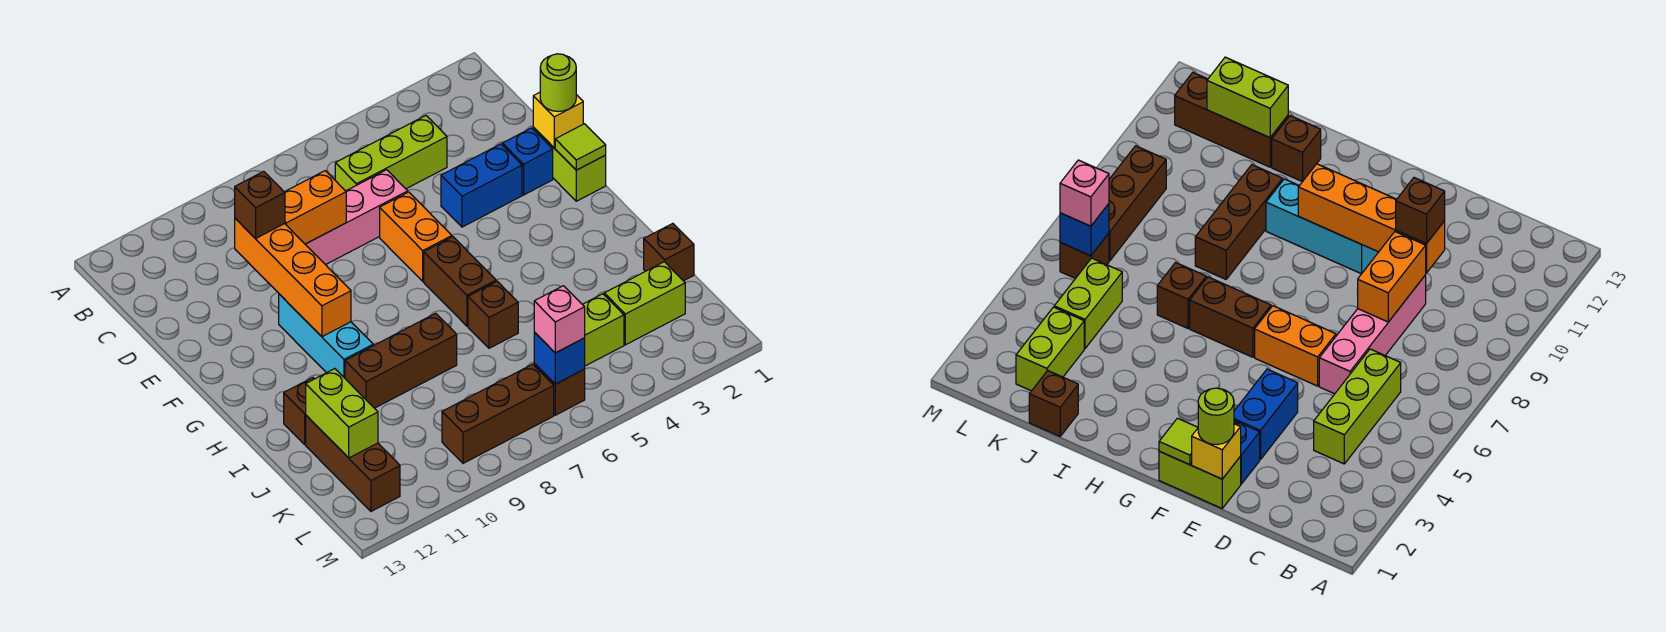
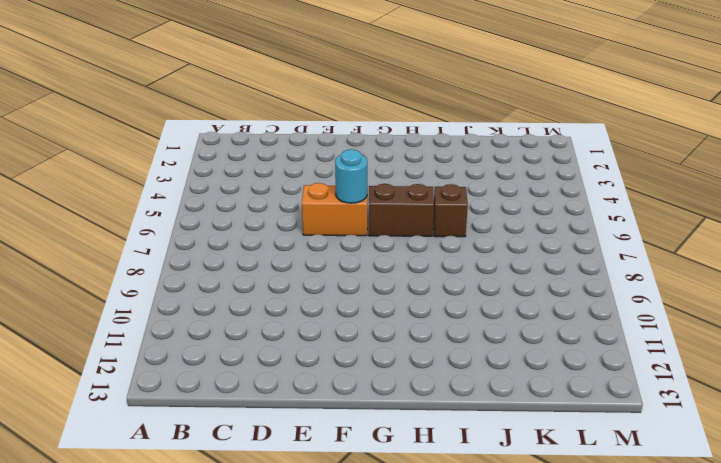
cyan round brick F6 level 2 -> none
none -> lime brick C4:C6 level 1
none -> pink brick D6:D9 level 1
none -> lime brick E1:F1 level 1

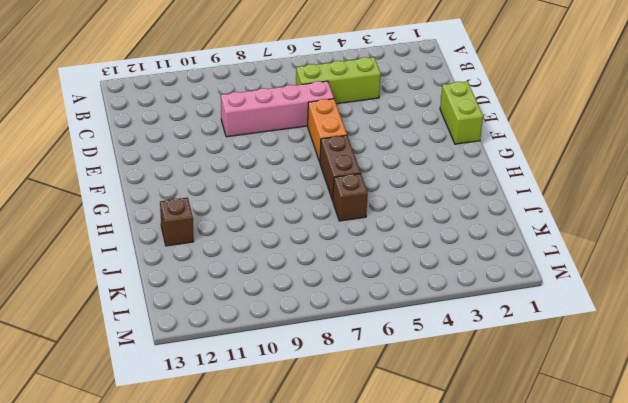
none -> blue brick E2 level 1
none -> blue brick E3:E4 level 1
none -> cyan brick F10:H10 level 1

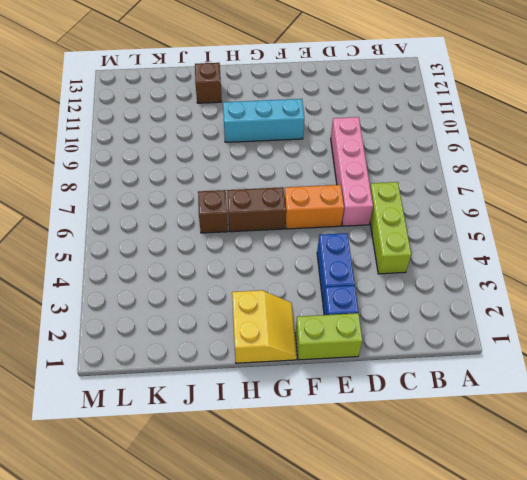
yellow slope G1:H2 level 1 top H -> none
none -> brown brick I8:I10 level 1
none -> brown brick J1 level 1
none -> brown brick J12:L12 level 1

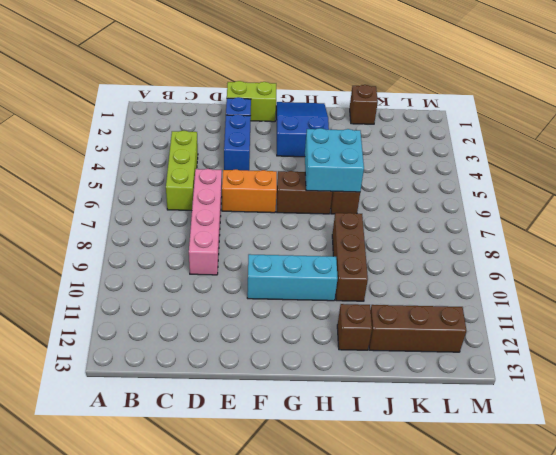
blue slope G1:H3 level 1 top 3 -> none
cyan brick H5:I6 level 2 -> none
none -> lime brick K2:K3 level 1
none -> lime brick K4:K5 level 1
none -> brown brick L6 level 1

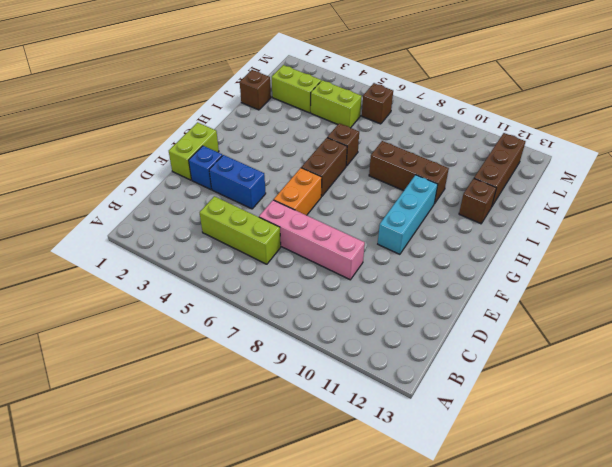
none -> brown brick L7:L9 level 1
none -> orange brick D8:D9 level 2
none -> orange brick D10:G10 level 2

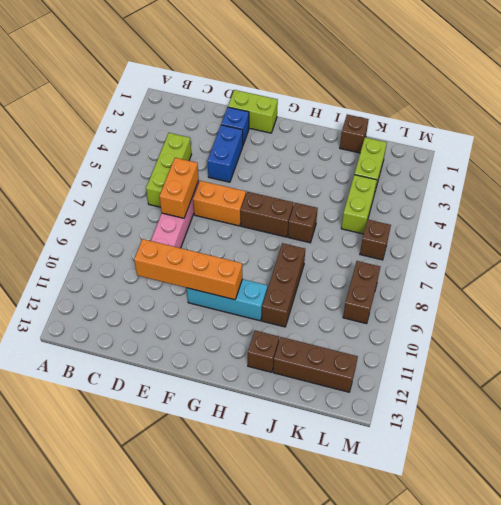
orange brick D6:D7 level 2 -> orange brick D8:D9 level 2
brown brick L8:L9 level 1 -> brown brick L7:L9 level 1
none -> yellow brick E1 level 2
none -> lime tile F1 level 2
none -> lime brick J12:K12 level 2

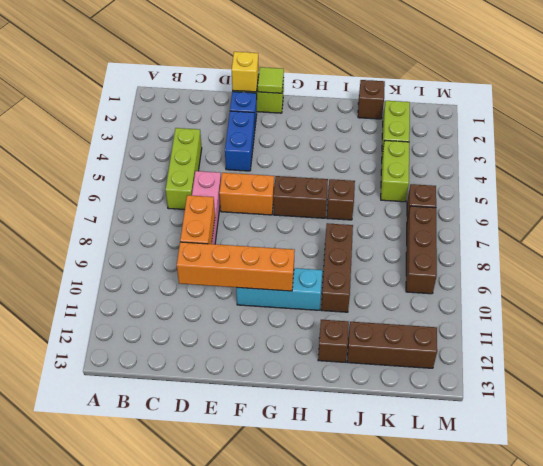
none -> lime brick J12:K12 level 2
none -> blue brick L6 level 2
none -> brown brick D10 level 3

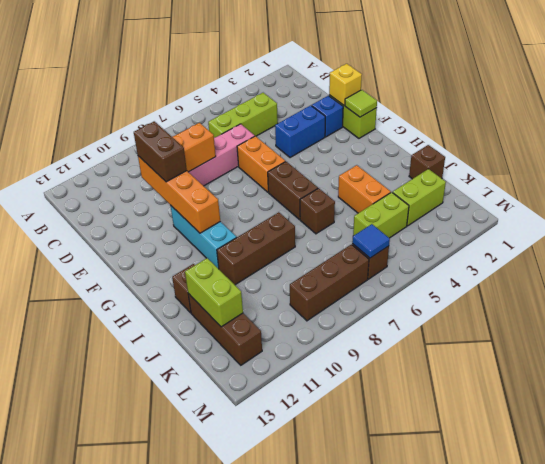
brown brick D10:E10 level 3 -> brown brick D10 level 3
orange brick I4:J4 level 1 -> none
blue tile L6 level 2 -> blue brick L6 level 2
none -> lime round brick E1 level 3
none -> pink brick L6 level 3

